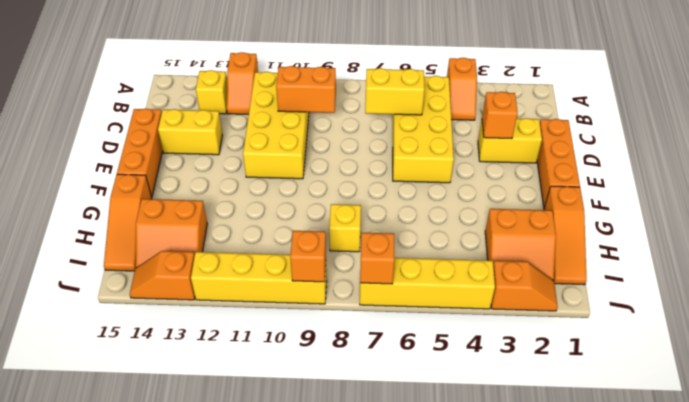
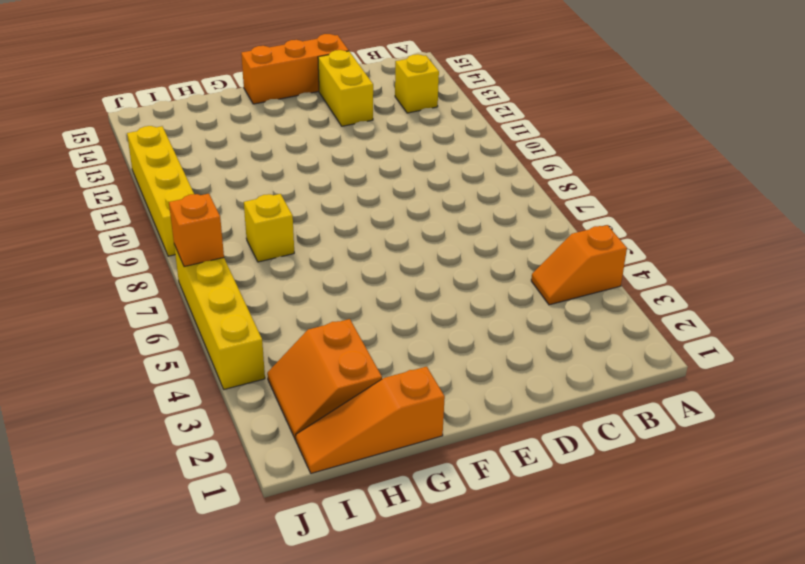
none -> orange slope A12:B12 level 1 top A
none -> yellow brick B5:E6 level 1
none -> yellow brick B10:E11 level 1

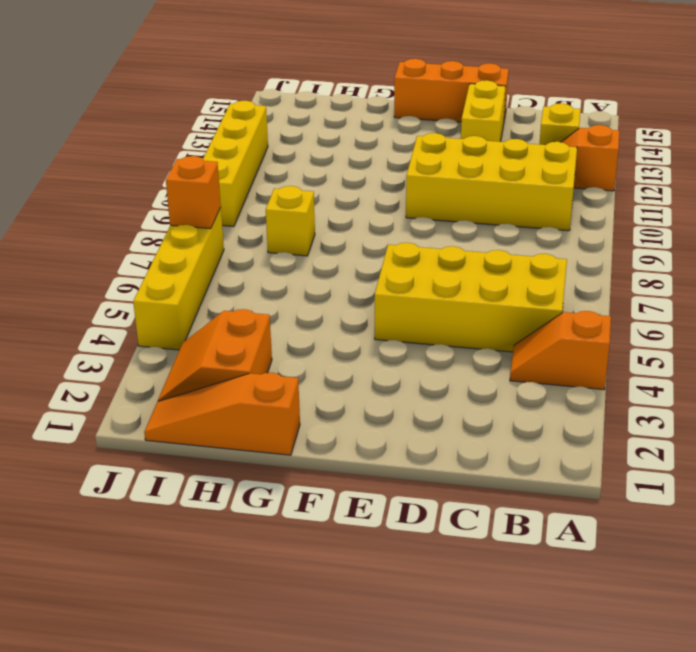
none -> orange brick D1:F1 level 1
none -> yellow brick D2:D3 level 1
none -> orange slope G15:I15 level 1 top G

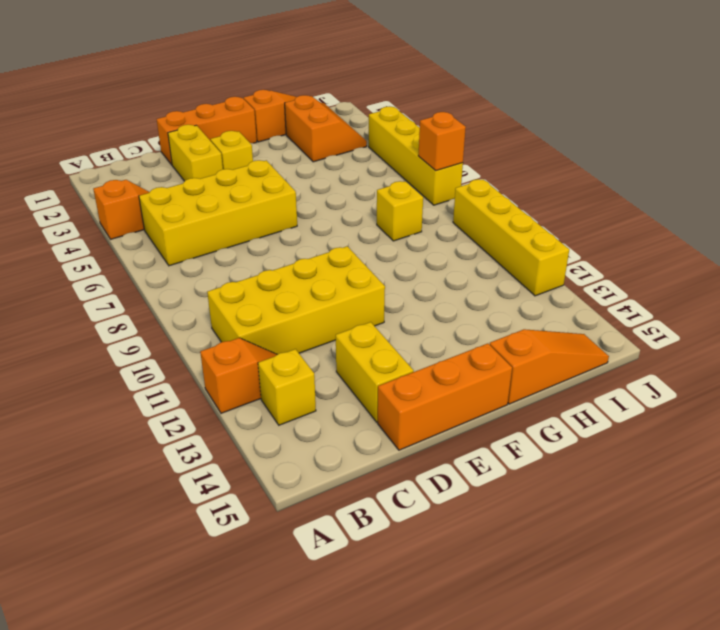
yellow brick E3 level 1 -> none
none -> orange slope H13:I14 level 1 top H
none -> orange slope J2:J3 level 1 top 3
none -> orange slope J13:J14 level 1 top 13

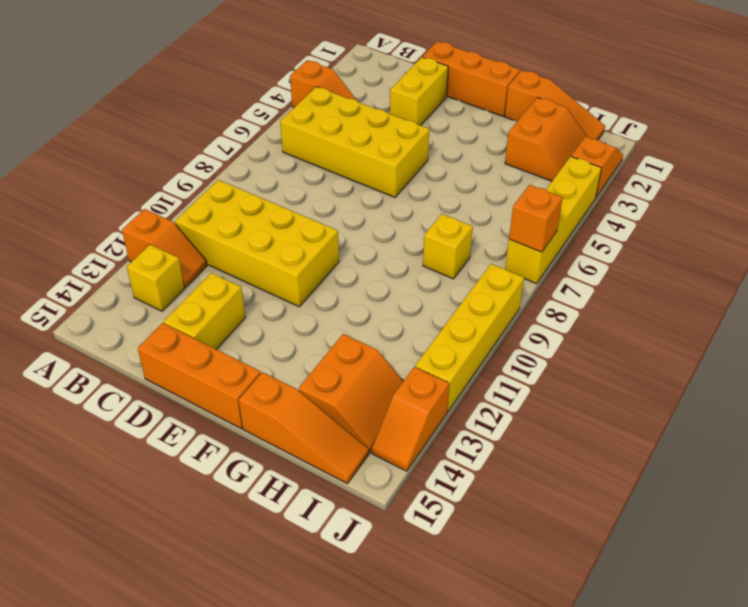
none -> yellow brick C6:C7 level 2
none -> orange brick C9:C10 level 2
none -> orange brick D3 level 2

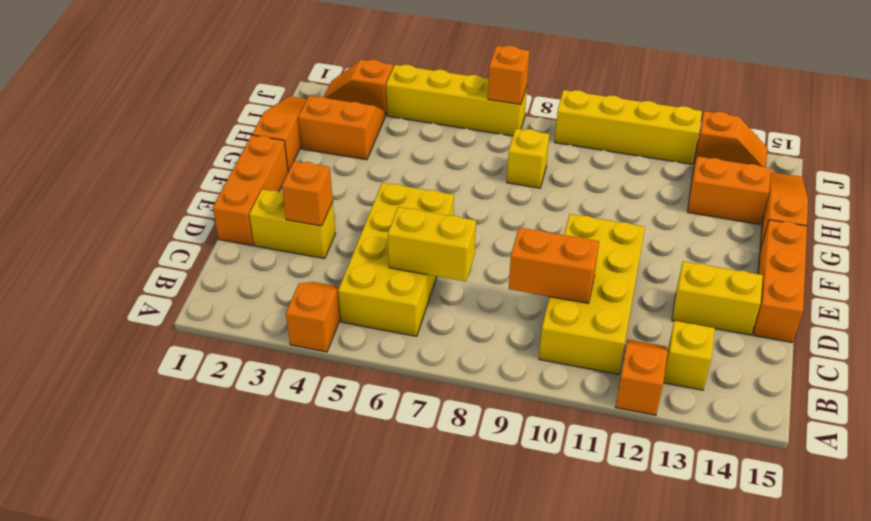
none -> orange brick J9 level 2

